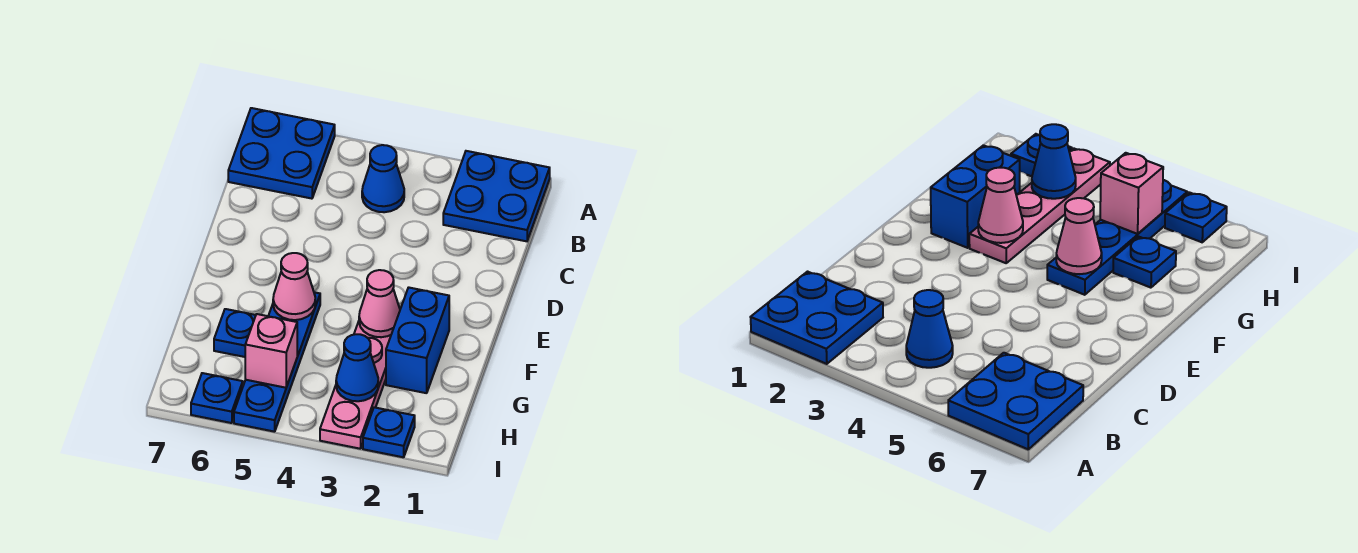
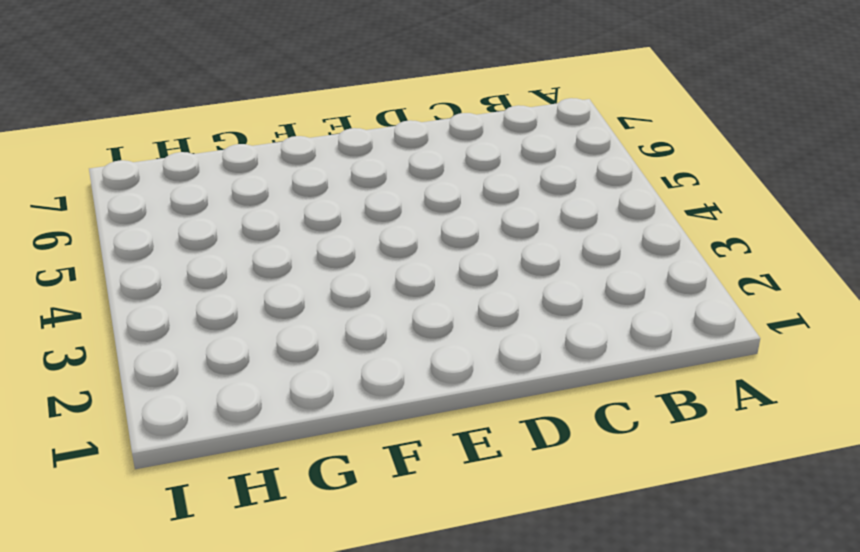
none -> blue plate A1:B2 level 1
none -> blue plate A6:B7 level 1
none -> blue cone B4 level 1

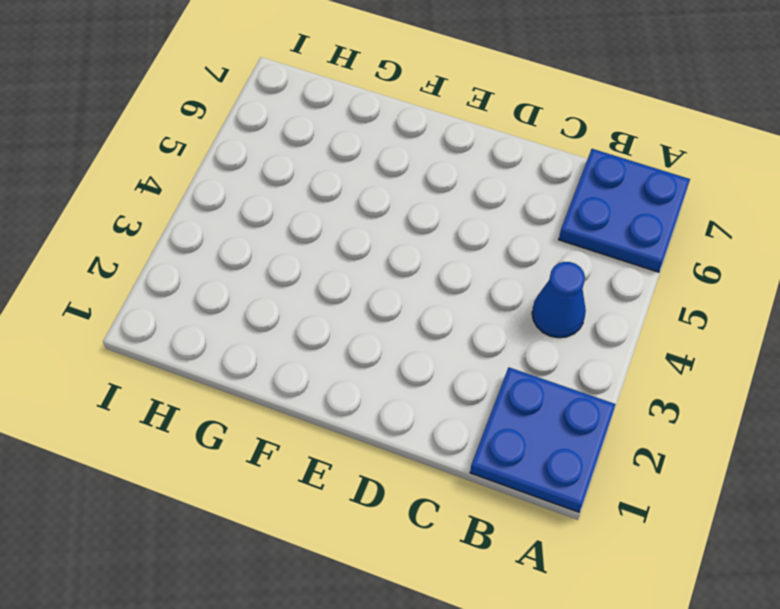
none -> blue brick F2:G2 level 1
none -> pink plate F3:I3 level 1
none -> blue plate F5:I5 level 1

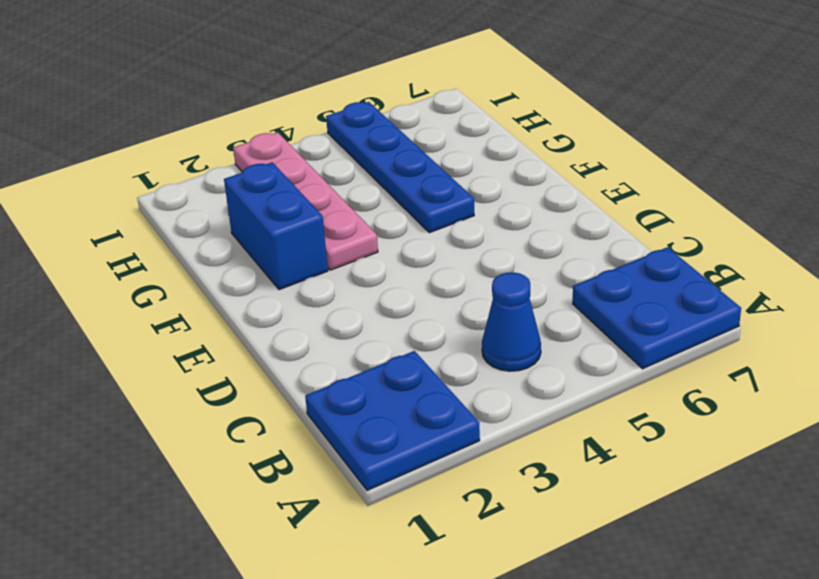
none -> blue plate G6 level 1
none -> blue plate I2 level 1
none -> blue plate I6 level 1

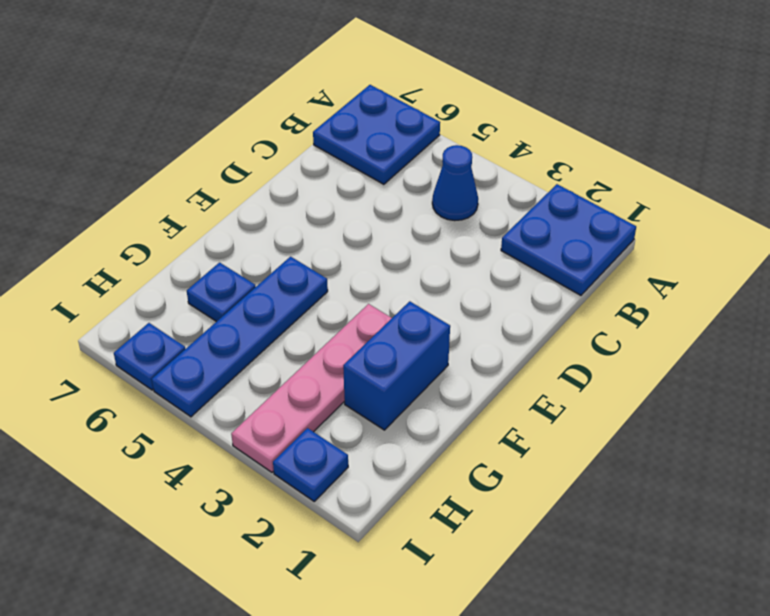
none -> pink cone F3 level 2
none -> pink cone F5 level 2
none -> blue cone H3 level 2

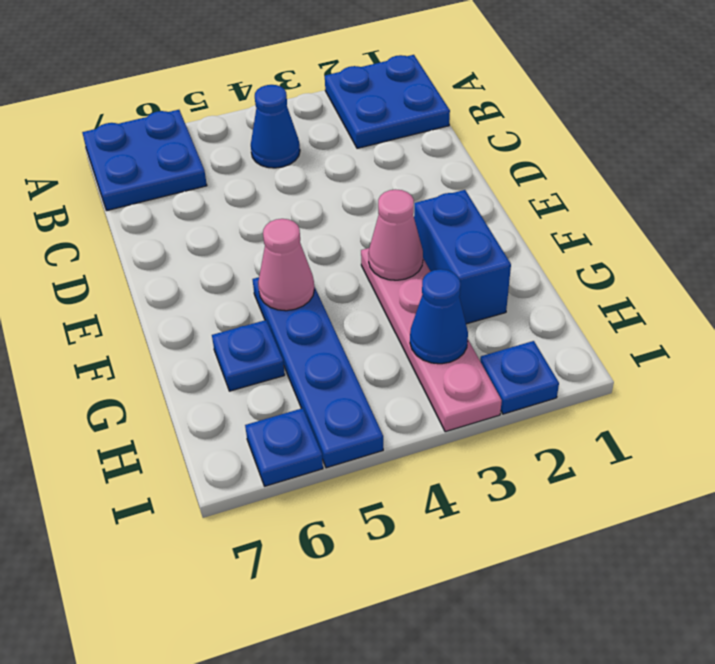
none -> pink brick H5 level 2

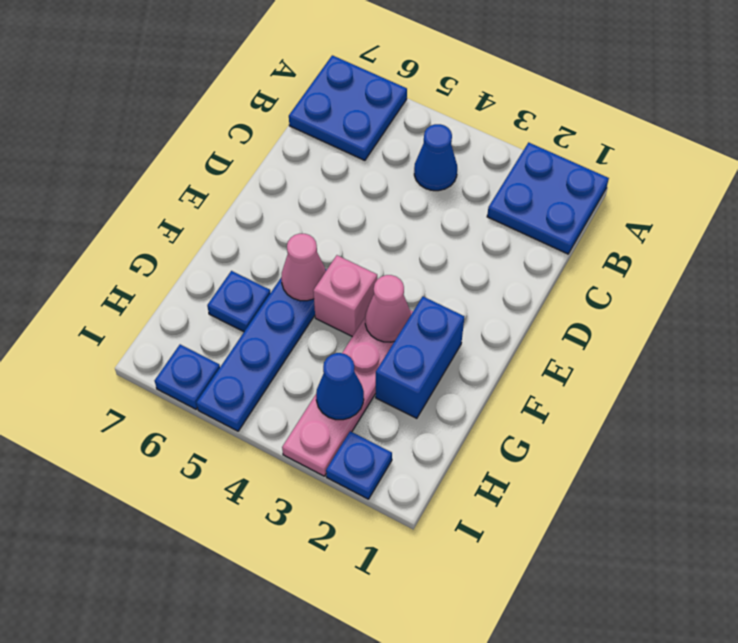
pink brick F4 level 1 -> pink brick H5 level 2

